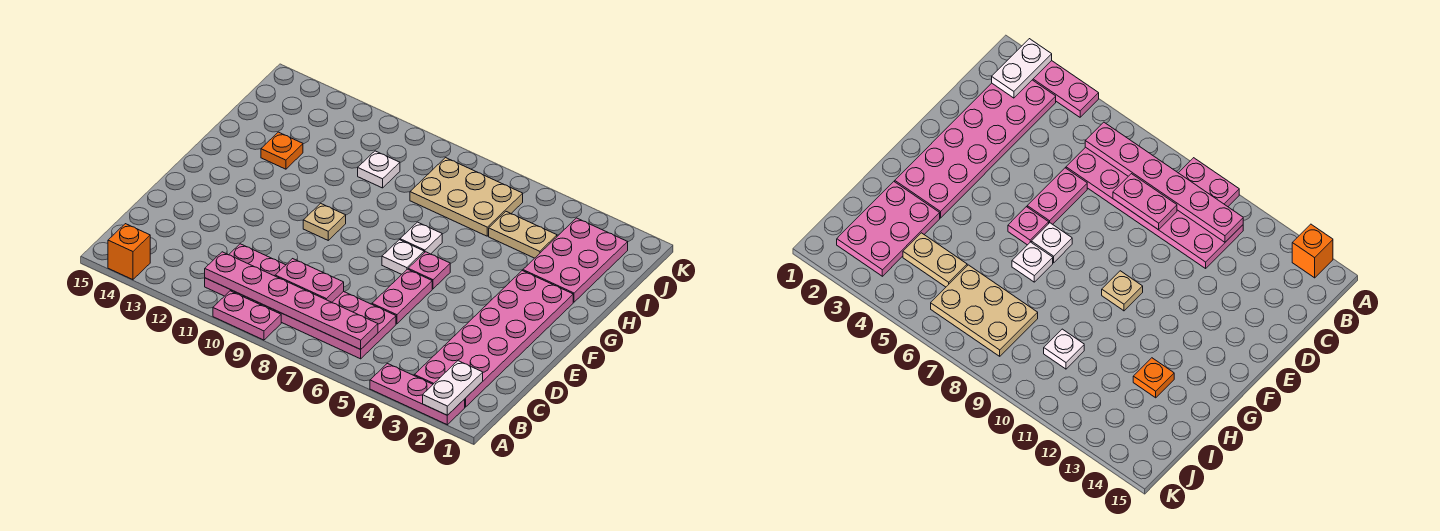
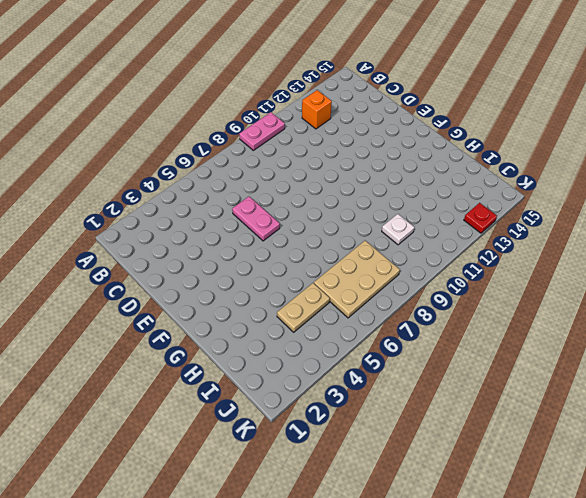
orange brick B12 level 1 -> orange brick A14 level 1
red plate K13 level 1 -> none
none -> pink plate A2:A4 level 1
none -> pink plate B2:G3 level 1
none -> pink plate B6:C11 level 1

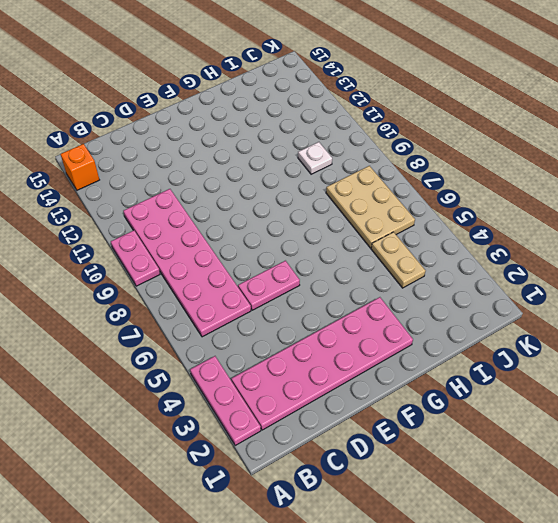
none -> pink plate F6 level 1
none -> white plate F7 level 1
none -> tan plate F10 level 1

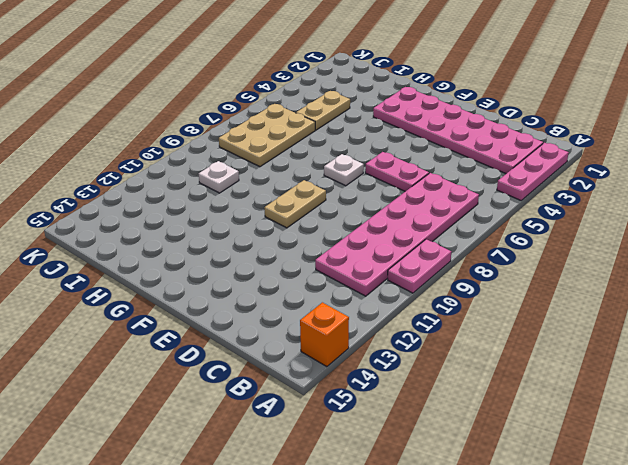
tan plate F9:F10 level 1 -> tan plate F10 level 1
none -> pink plate F6 level 1
none -> white plate G7 level 1
none -> pink plate H2:J3 level 1

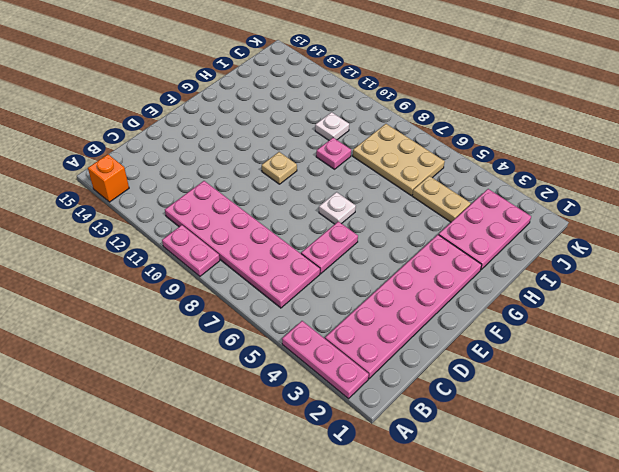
pink plate H9 level 1 -> pink plate F6 level 1
none -> white plate G7 level 1
none -> orange plate H13 level 1
none -> white plate A2:B2 level 2

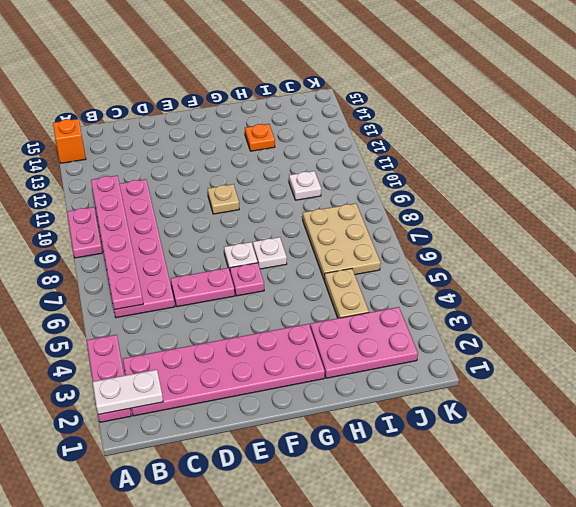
none -> pink plate C8:C9 level 2

